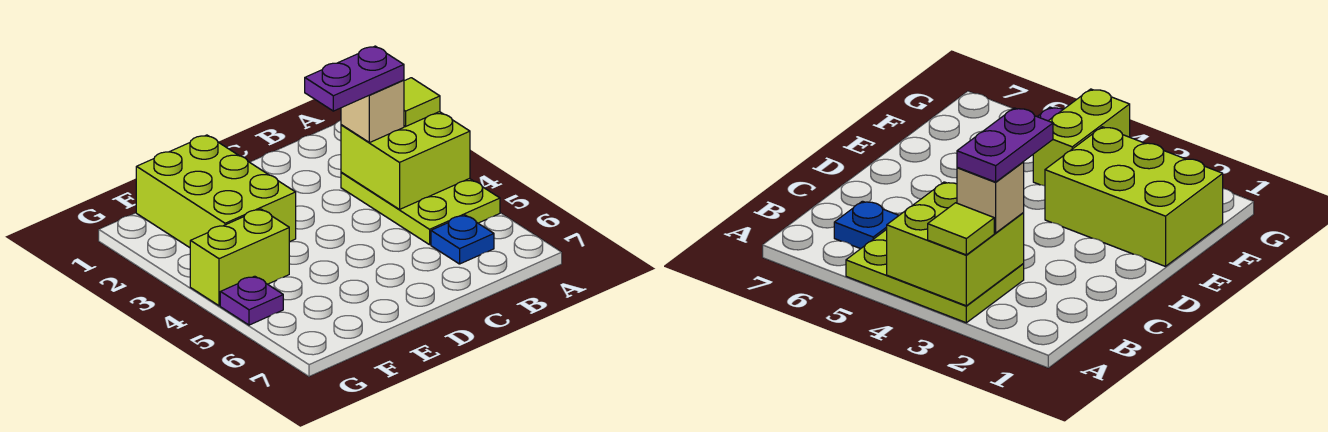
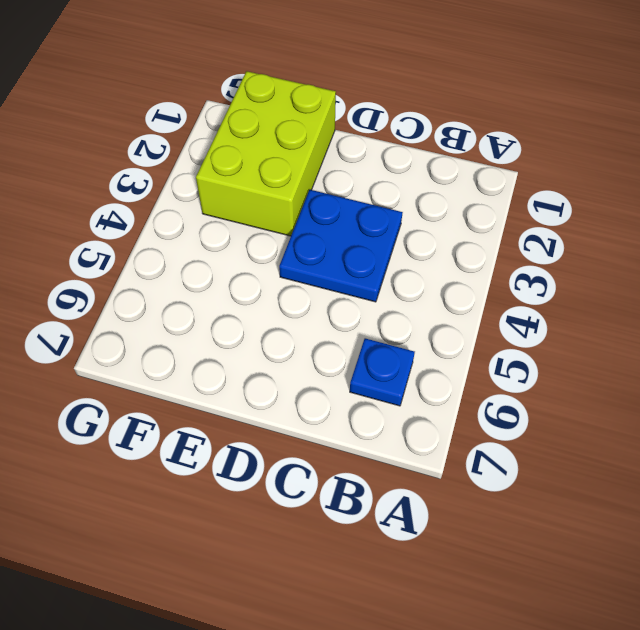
blue plate C3:D4 level 1 -> none
none -> lime plate A3:B5 level 1
none -> lime brick F4:G4 level 1

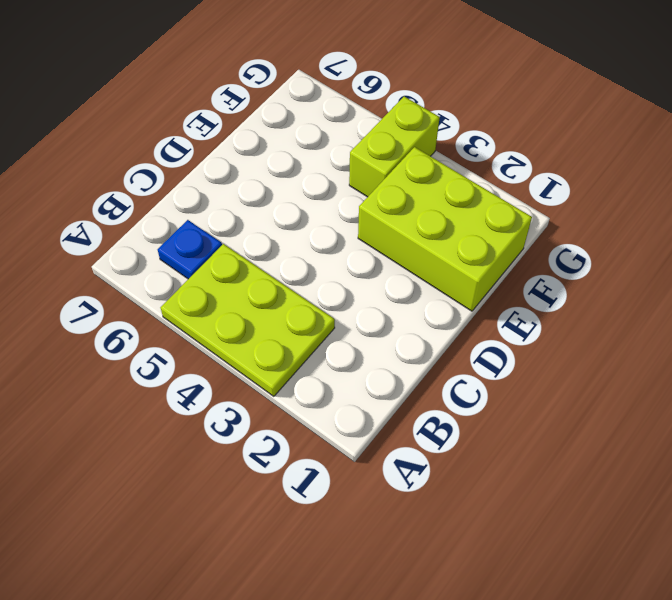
none -> purple plate G5 level 1
none -> lime brick A3:B4 level 2

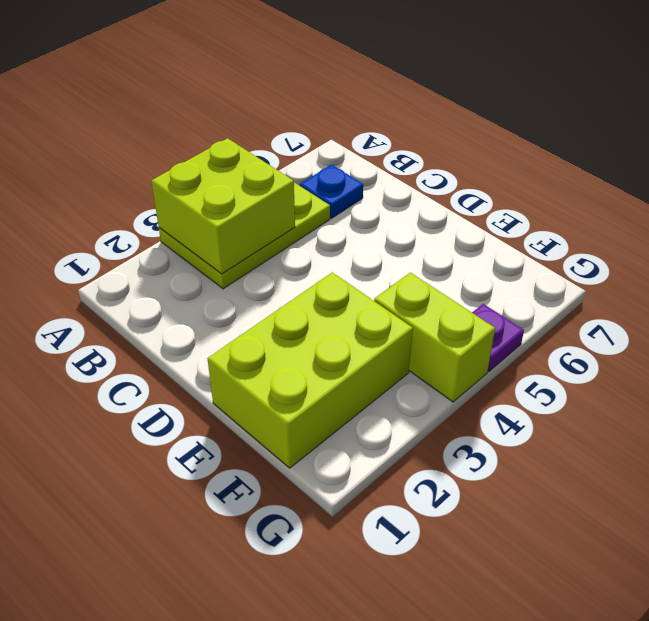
none -> lime tile A3 level 3
none -> tan brick B3 level 3

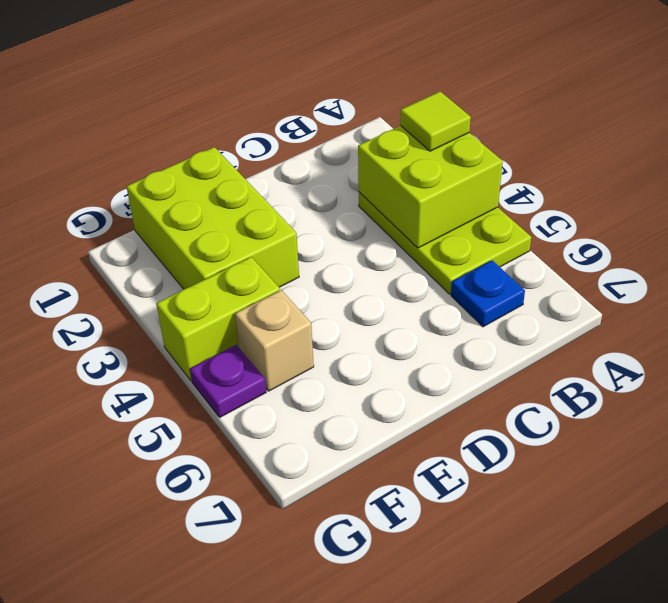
tan brick F5 level 1 -> tan brick B3 level 3
none -> purple plate B3:C3 level 4

